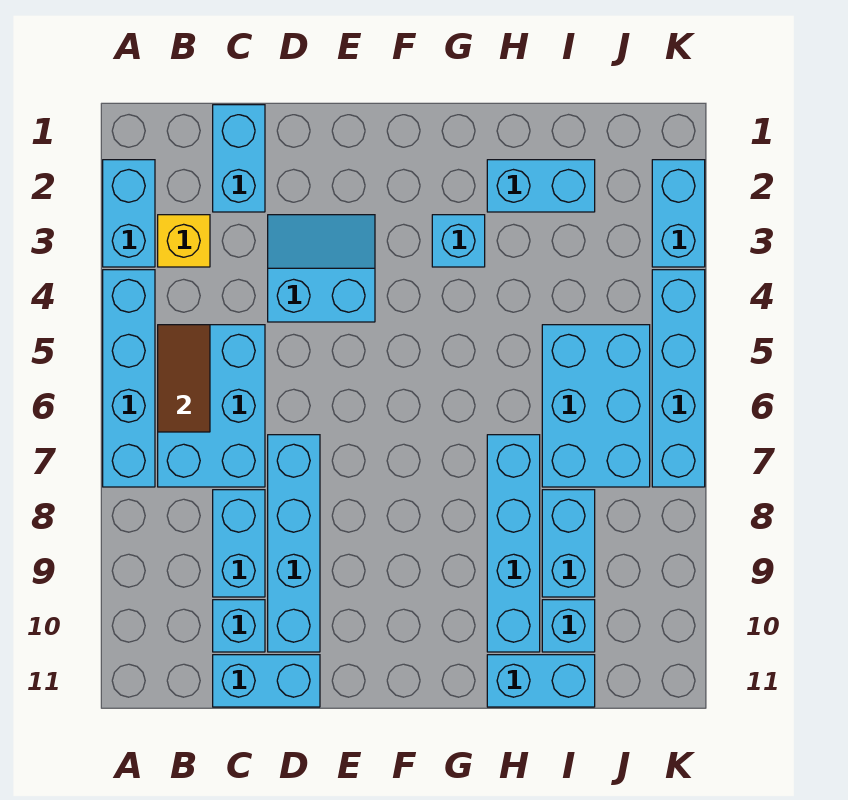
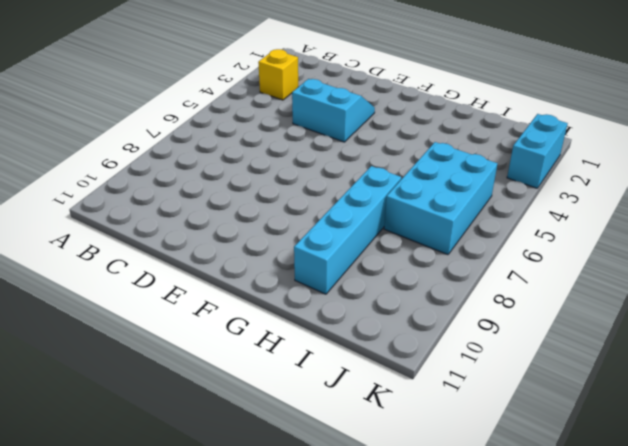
none -> cyan brick A2:A3 level 1
none -> cyan brick A4:A7 level 1
none -> cyan brick B5:C7 level 1

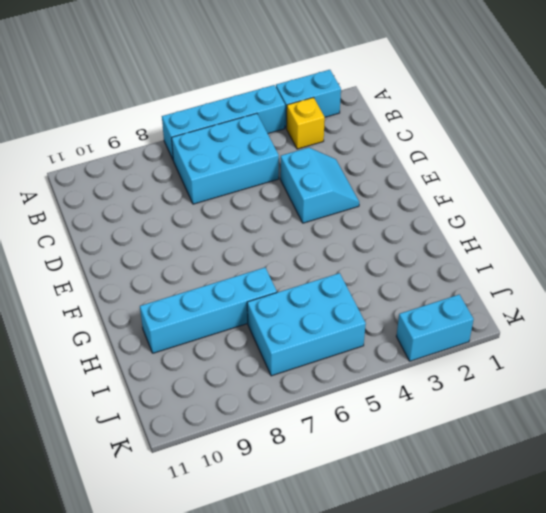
none -> cyan brick C1:C2 level 1
none -> cyan brick C8:C9 level 1
none -> cyan brick C10 level 1

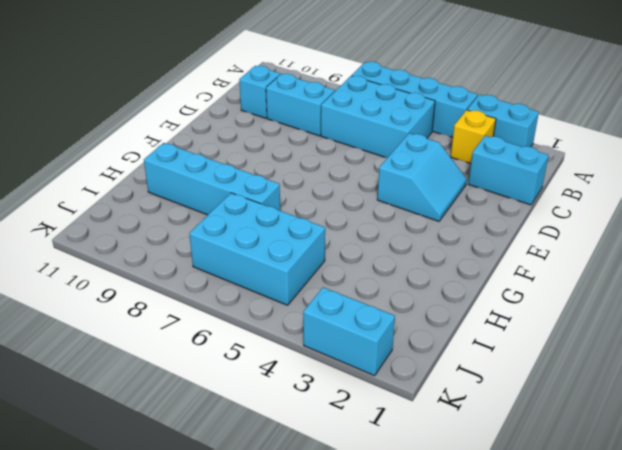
none -> cyan brick C11:D11 level 1
none -> cyan brick D7:D10 level 1
none -> cyan brick G3 level 1

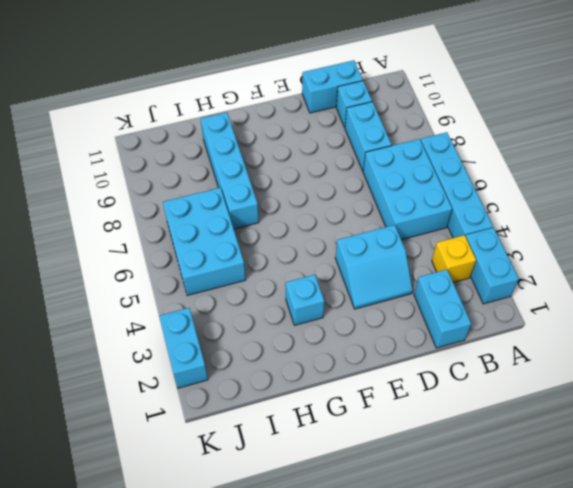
none -> cyan brick D7:D10 level 1
none -> cyan brick H2:I2 level 1
none -> cyan brick H11:I11 level 1

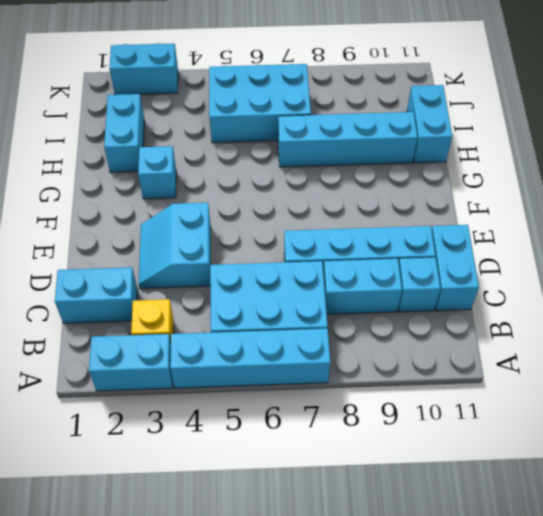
none -> cyan brick I8:I9 level 1
none -> cyan brick I10 level 1
none -> cyan brick K4:K7 level 1

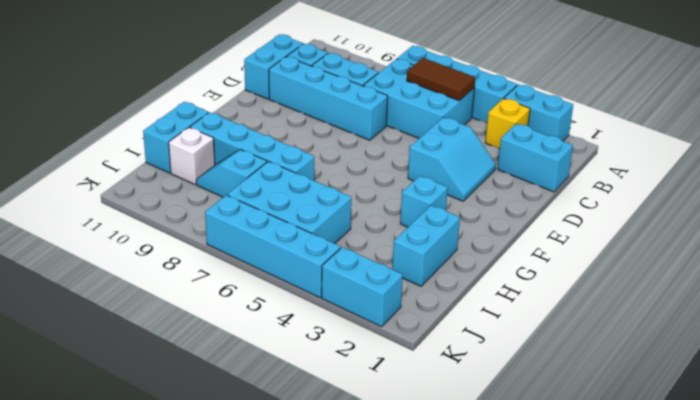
cyan slope I8:I9 level 1 top 8 -> cyan brick I8:I9 level 1
white brick I10 level 1 -> cyan brick I10 level 1

